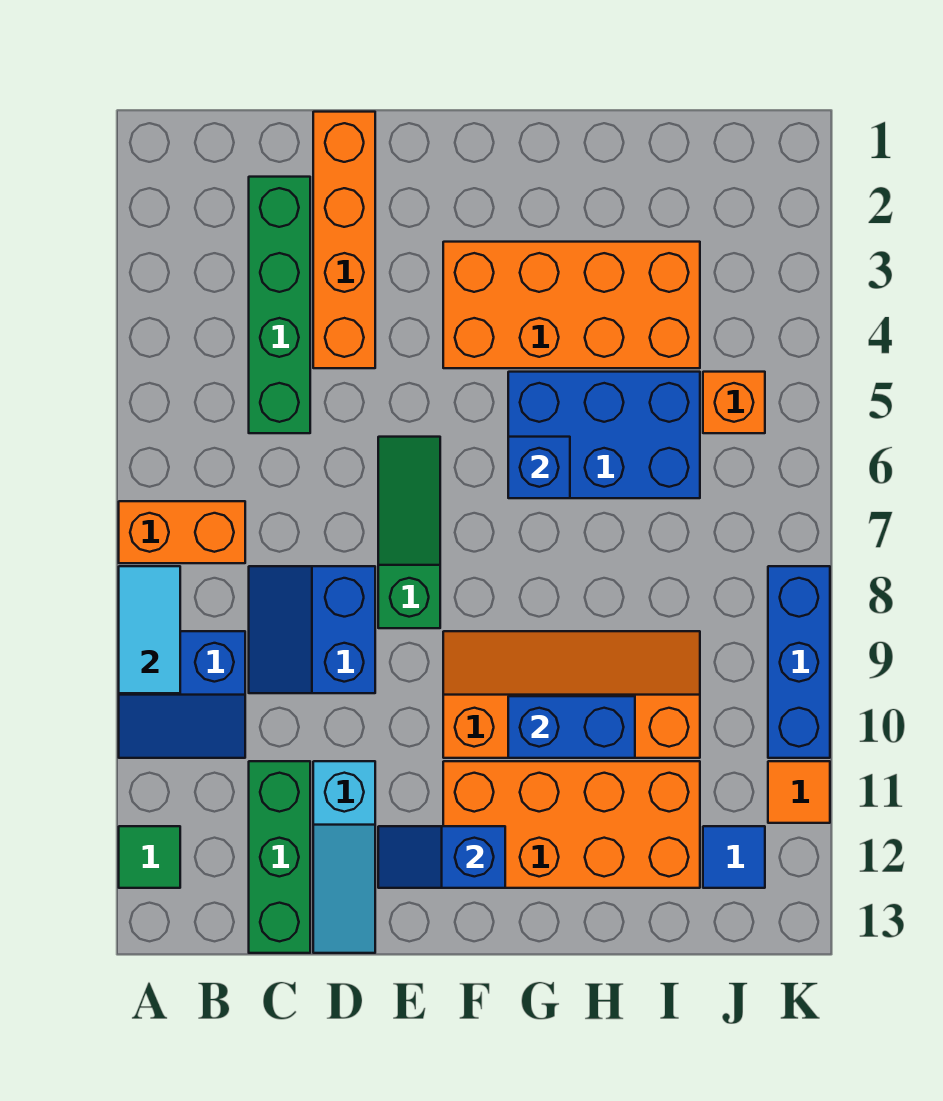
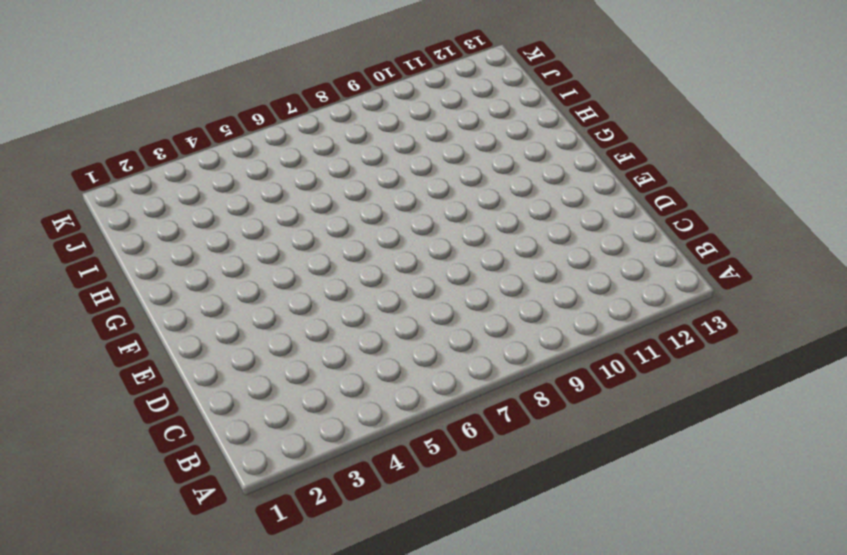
none -> orange brick A7:B7 level 1
none -> blue slope A9:B10 level 1 top 9
none -> green tile A12 level 1

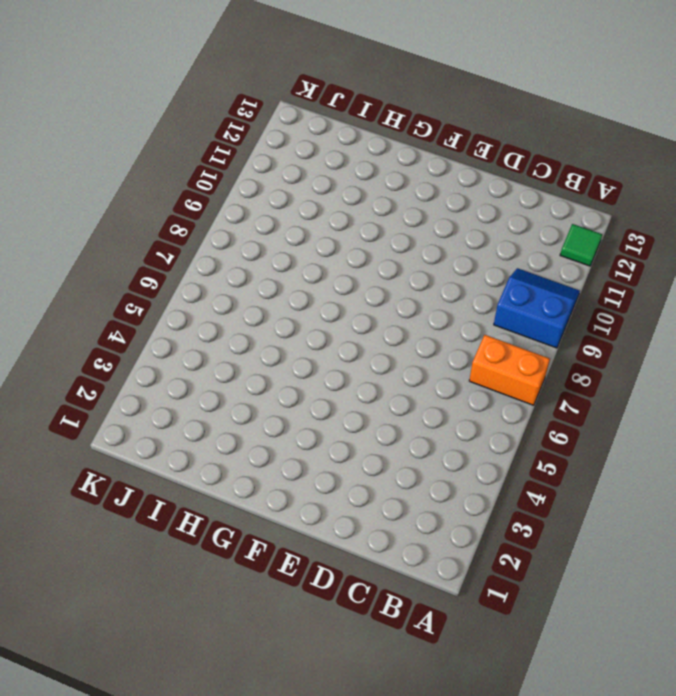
none -> green brick C2:C5 level 1
none -> blue slope C8:D9 level 1 top D
none -> green brick C11:C13 level 1

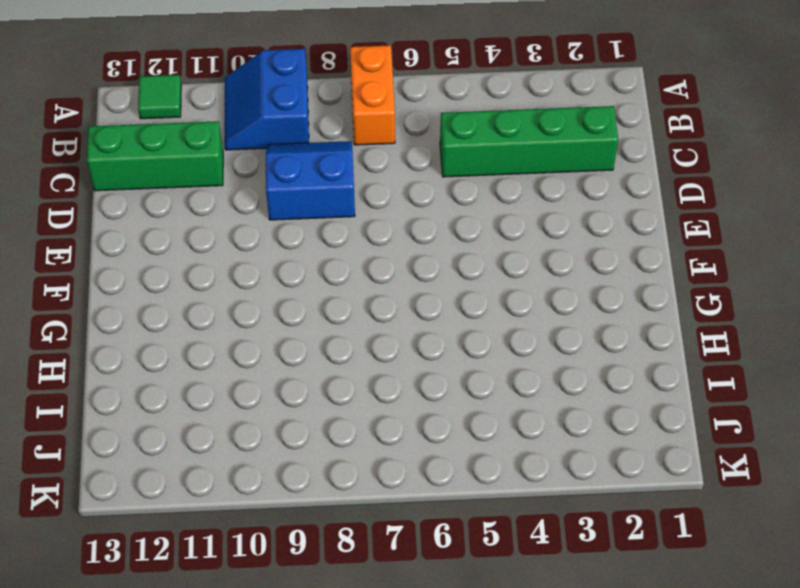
none -> orange brick D1:D4 level 1
none -> cyan slope D11:D13 level 1 top 11
none -> green slope E6:E8 level 1 top 8

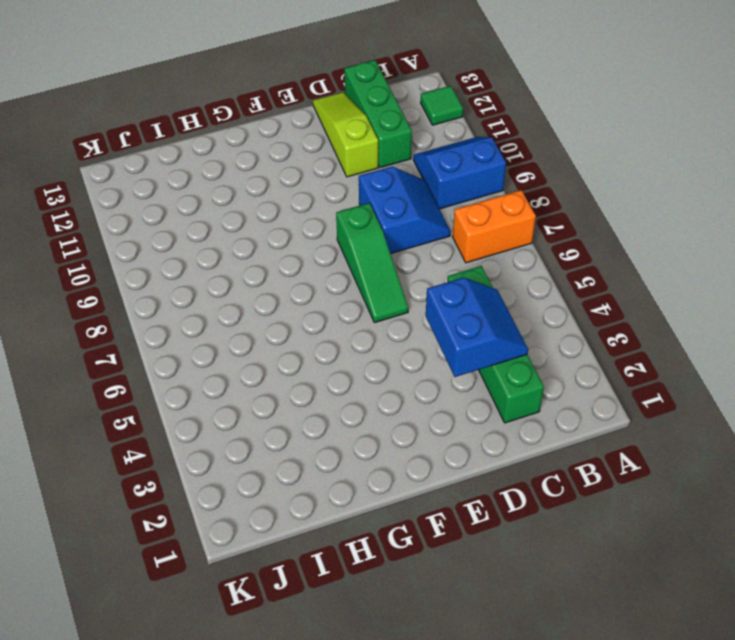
blue slope C3:D4 level 2 top D -> none
lime slope D11:D13 level 1 top 11 -> cyan slope D11:D13 level 1 top 11
none -> orange brick D1:D4 level 1
none -> orange brick F3:I4 level 1
none -> orange slope F9:I10 level 1 top 10

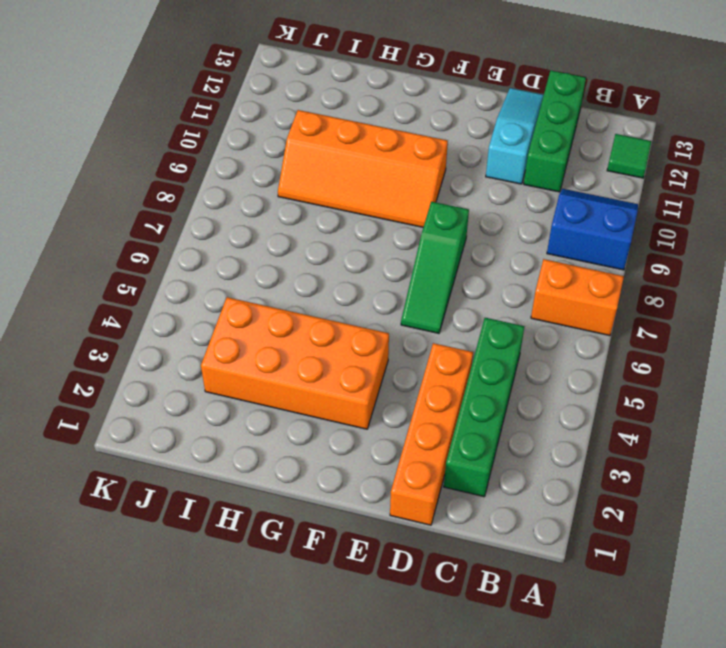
none -> blue slope C8:D9 level 1 top D
none -> orange brick F11:I12 level 1
none -> blue brick G5:I6 level 1

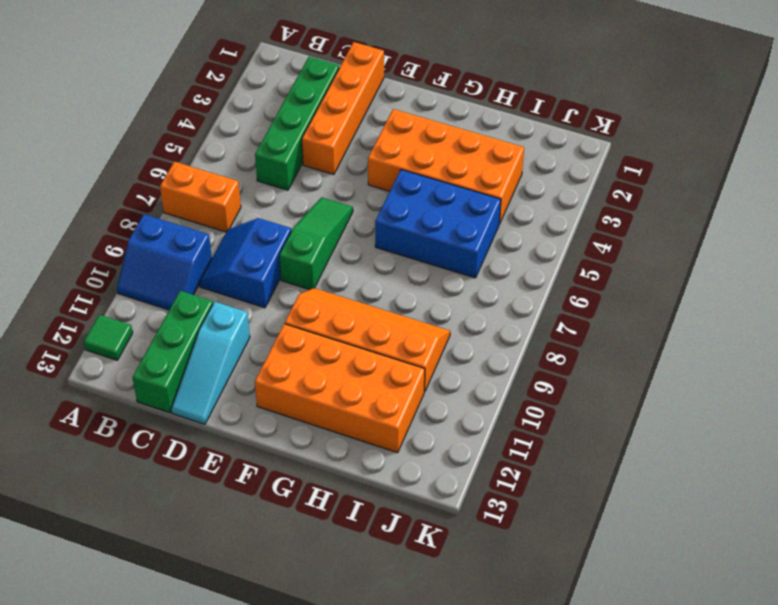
none -> orange brick J5 level 1
none -> blue tile J12 level 1
none -> blue brick K8:K10 level 1

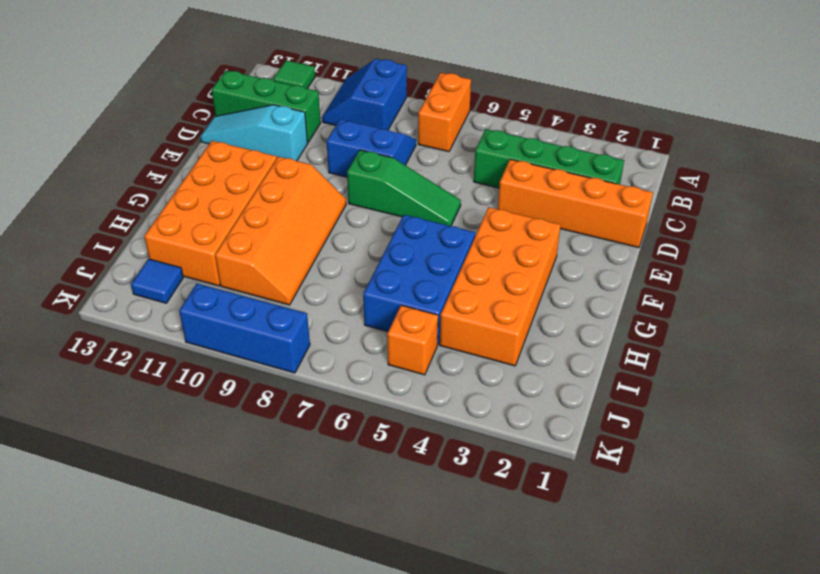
none -> orange tile K11 level 1
none -> cyan tile A8:A9 level 2
none -> blue slope E12:F12 level 2 top F

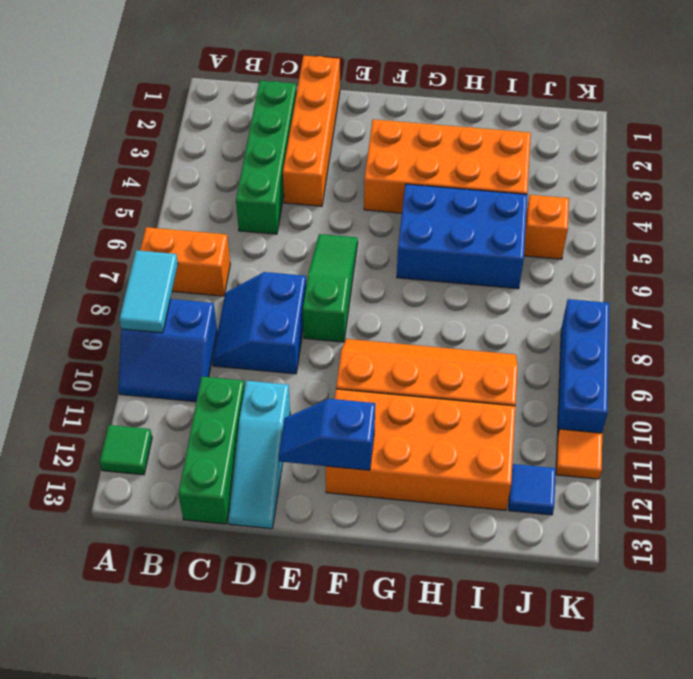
none -> blue brick G6 level 2
none -> blue brick G10:H10 level 2

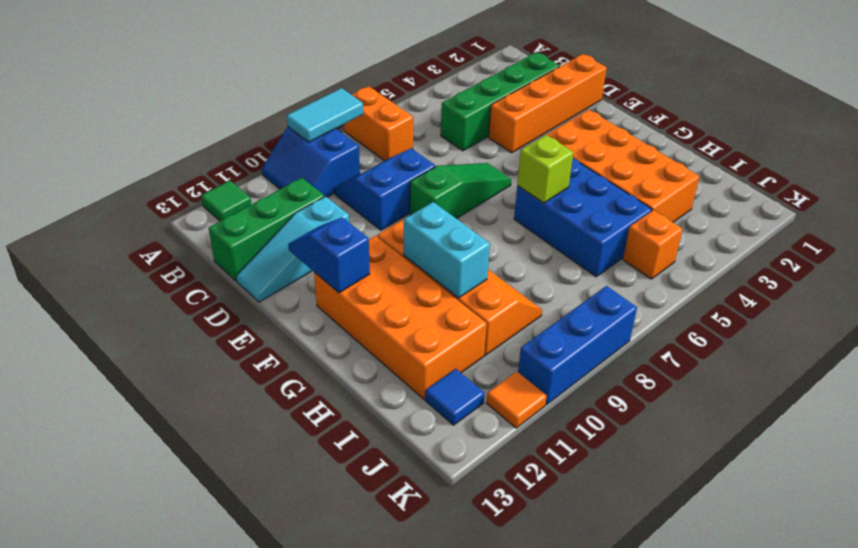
lime brick G6 level 2 -> blue brick G6 level 2
cyan brick G10:H10 level 2 -> blue brick G10:H10 level 2

